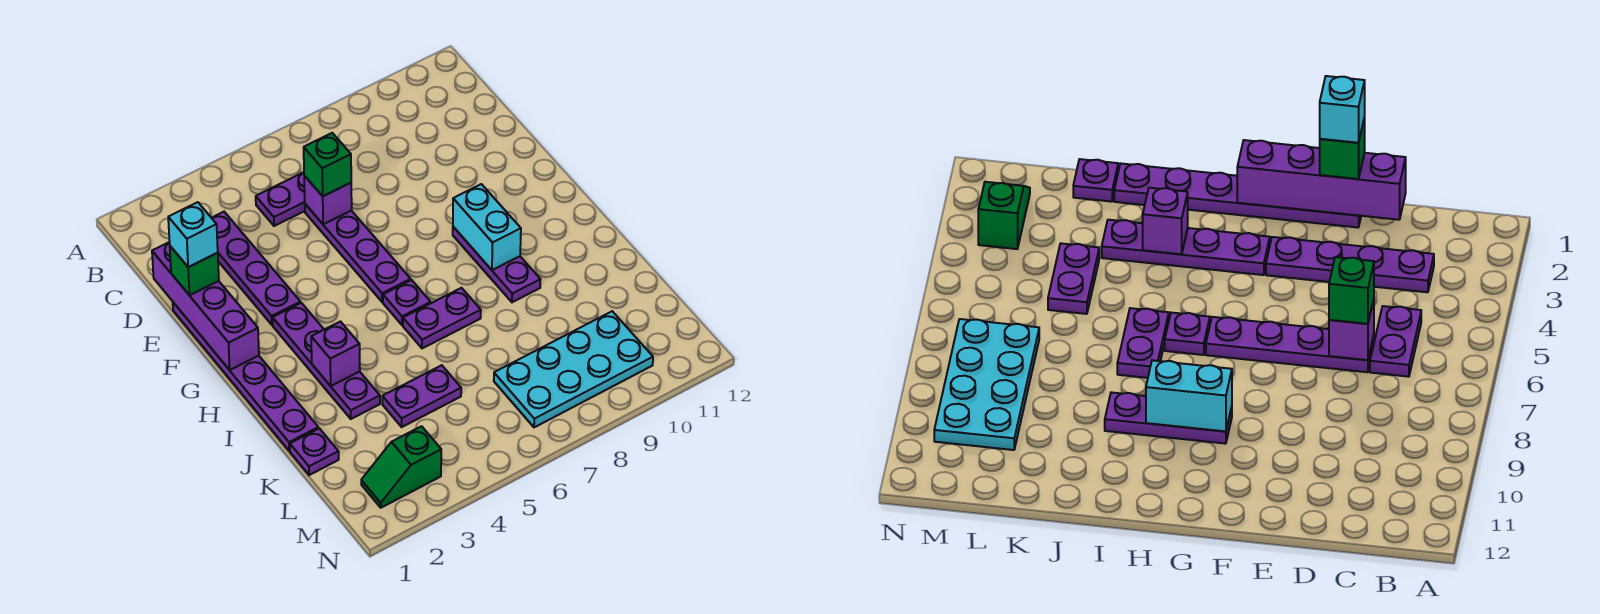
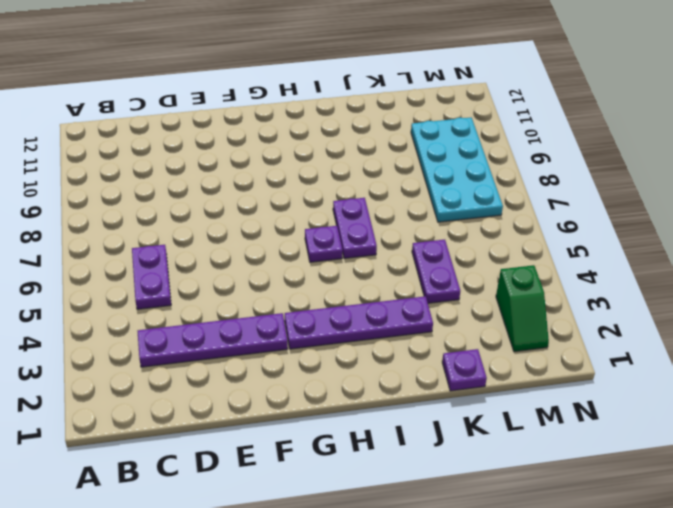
none -> purple plate D6:G6 level 1
none -> purple plate E1:J1 level 1
none -> purple plate G9:I9 level 1

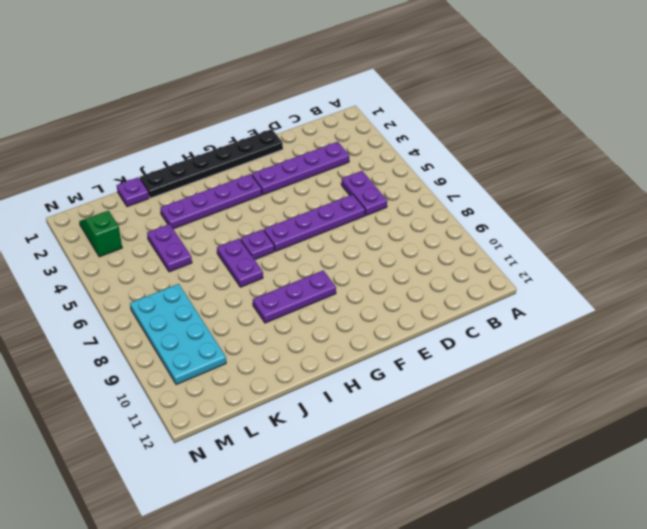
black plate E1:J1 level 1 -> purple plate E1:J1 level 1
none -> purple brick D1:G1 level 2
none -> purple brick D6 level 2
none -> cyan brick G9:H9 level 2

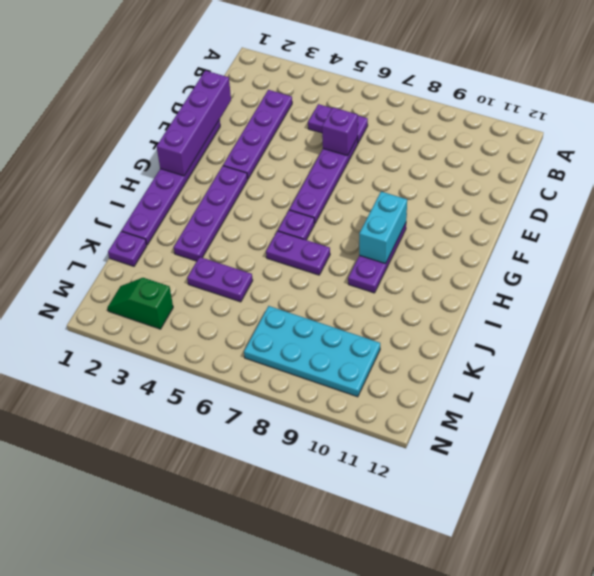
none -> purple brick I3 level 2
none -> green brick D6 level 3
none -> green brick E1 level 3

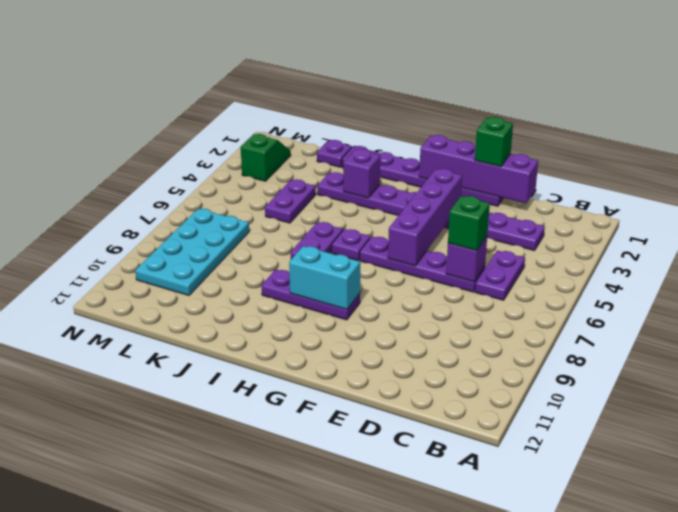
purple brick F3:F6 level 2 -> none
none -> cyan brick E1 level 4

